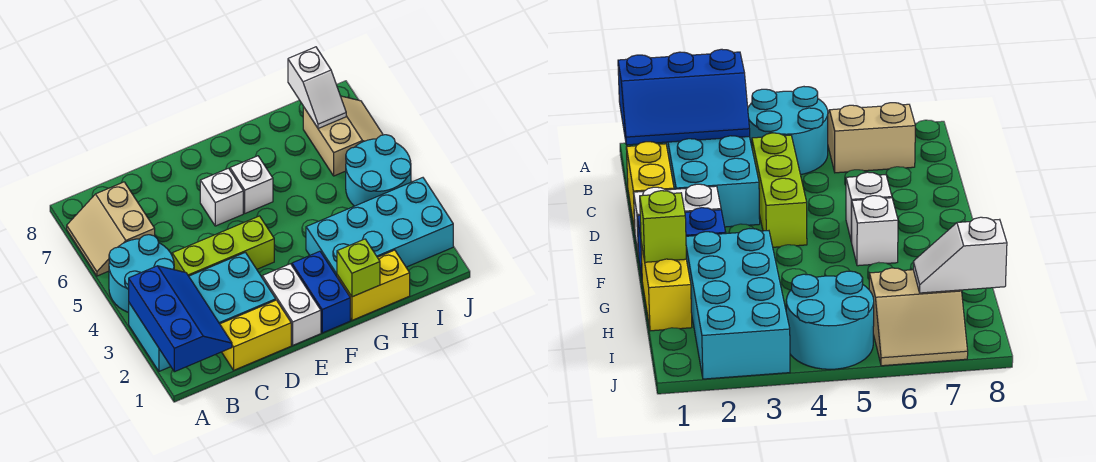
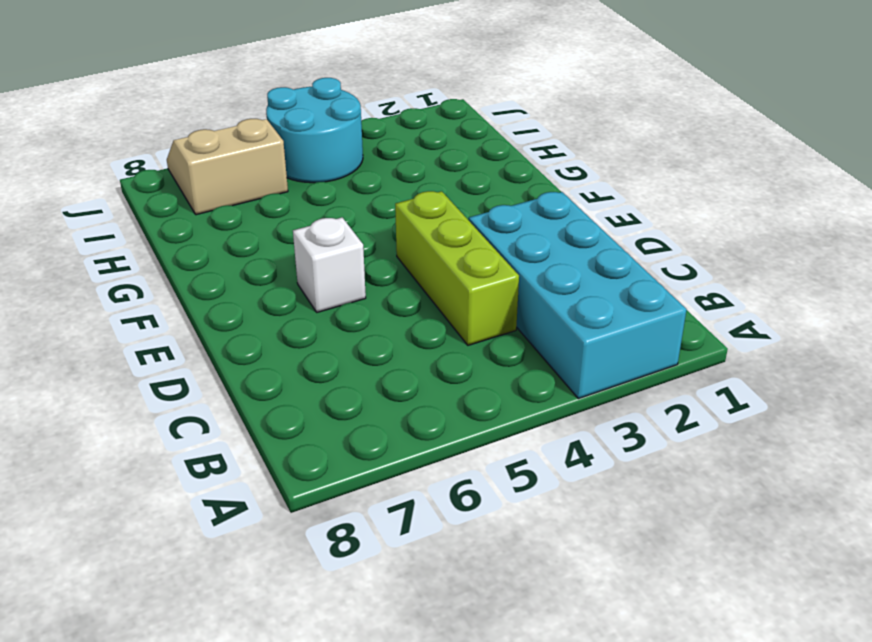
none -> cyan round brick A4:B5 level 1
none -> tan slope A6:B7 level 1 top B
none -> yellow brick C1:D1 level 1

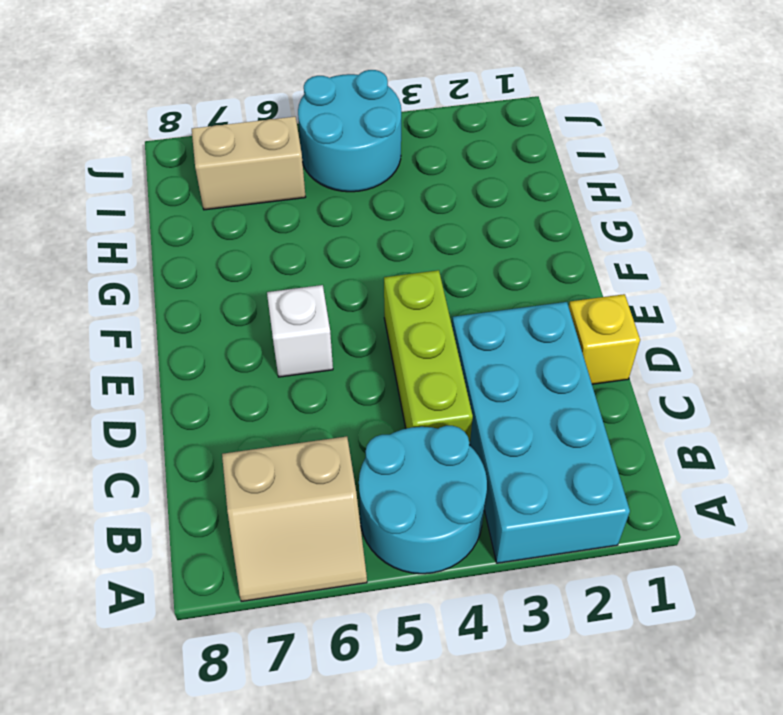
yellow brick D1 level 1 -> yellow brick C1:D1 level 1
none -> white brick E1:E2 level 1
none -> blue brick F1:F2 level 1
none -> white brick F6 level 1

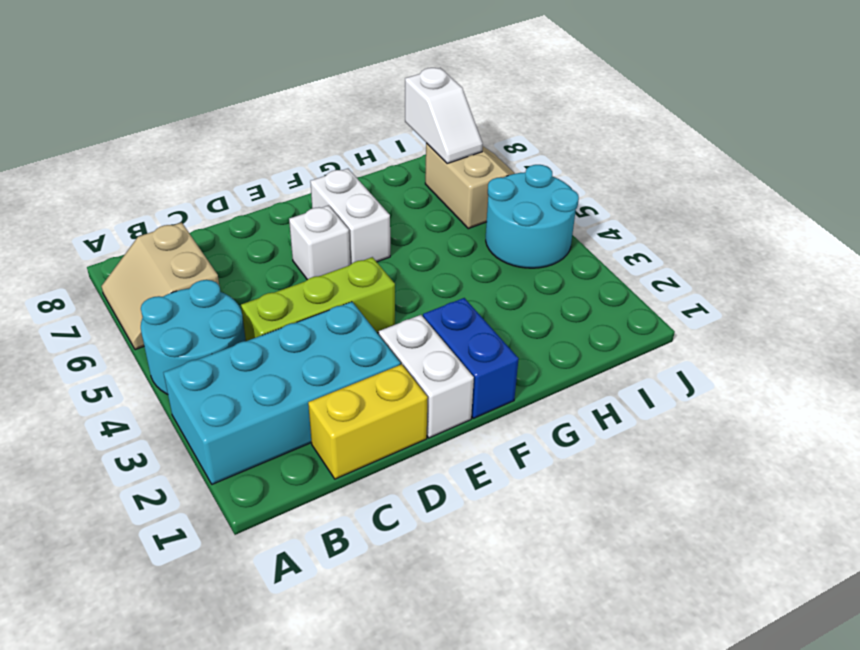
white brick F6:F7 level 1 -> white brick F6 level 1
none -> yellow brick G1:H1 level 1
none -> cyan brick G2:J3 level 1
none -> blue slope A1:B3 level 2 top A

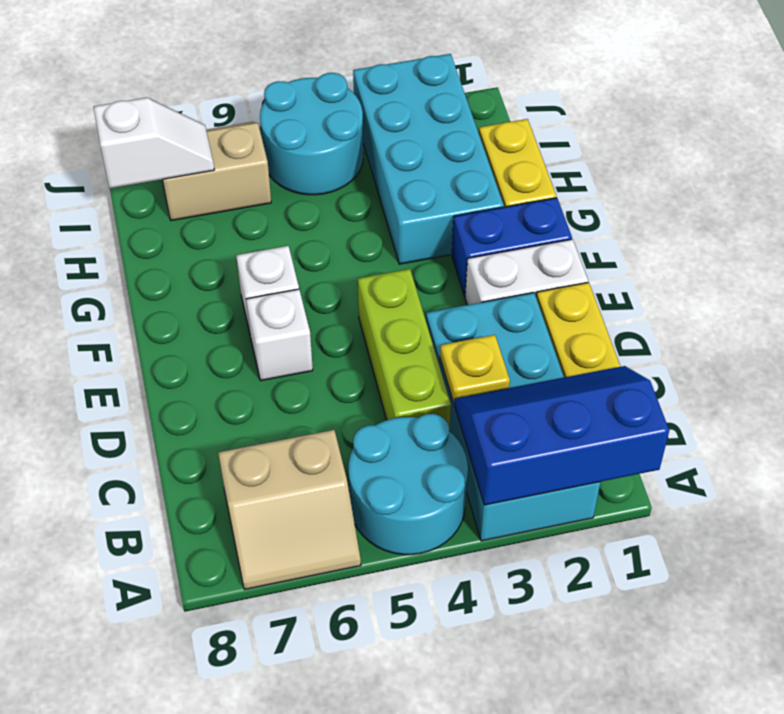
yellow plate C3 level 2 -> none
none -> lime brick G1 level 2

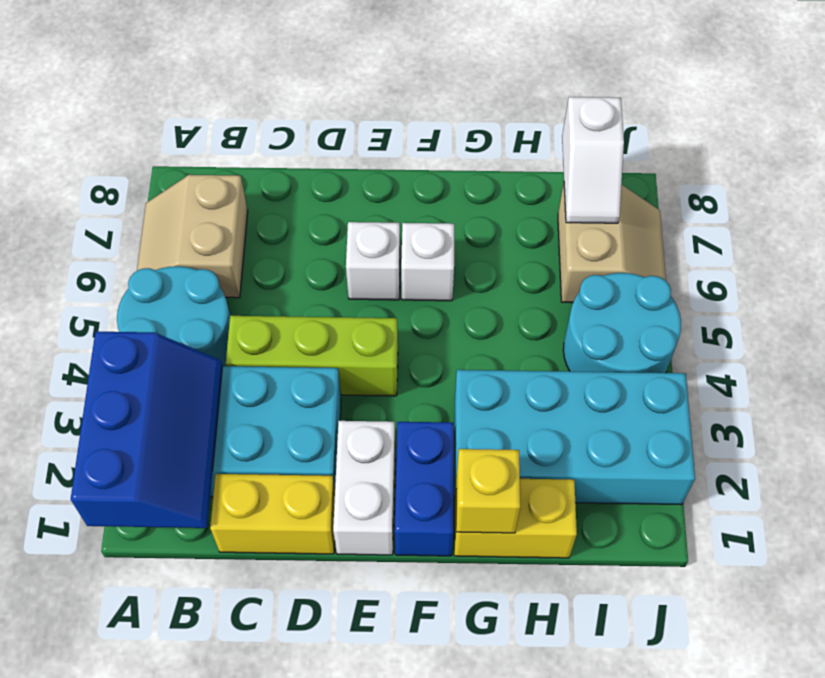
yellow brick G1 level 2 -> lime brick G1 level 2

